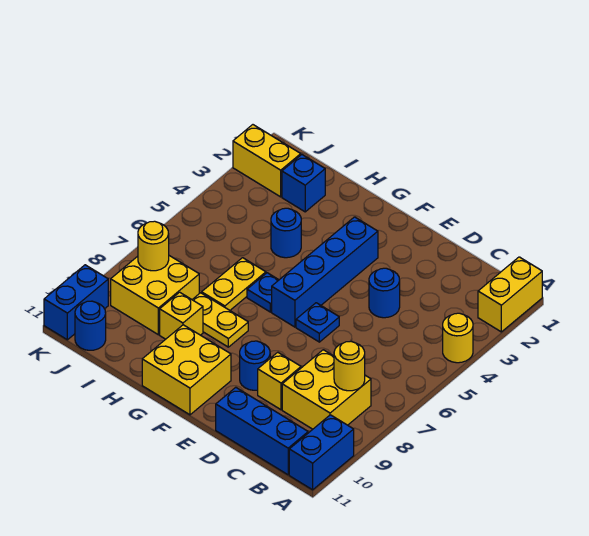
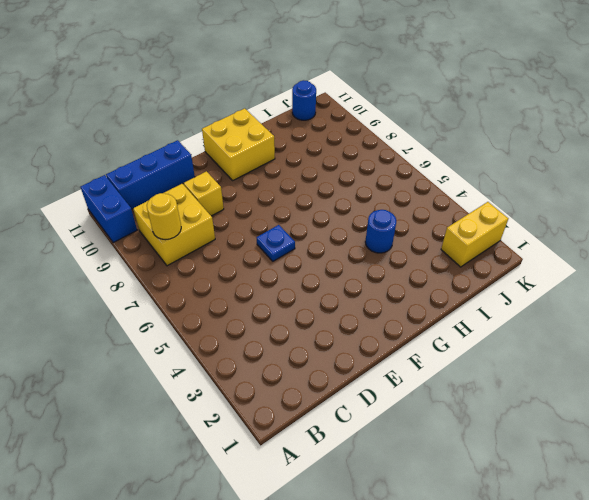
none -> yellow brick A1:A2 level 1
none -> yellow round brick A4 level 1
none -> blue round brick D4 level 1

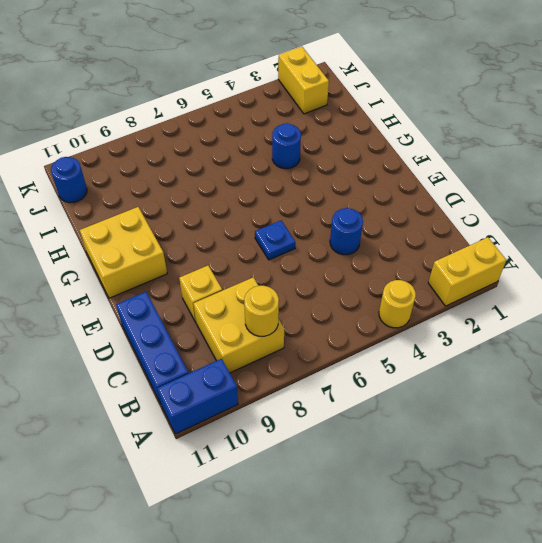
none -> blue round brick E9 level 1
none -> blue brick F3:F6 level 1
none -> blue plate G6 level 1

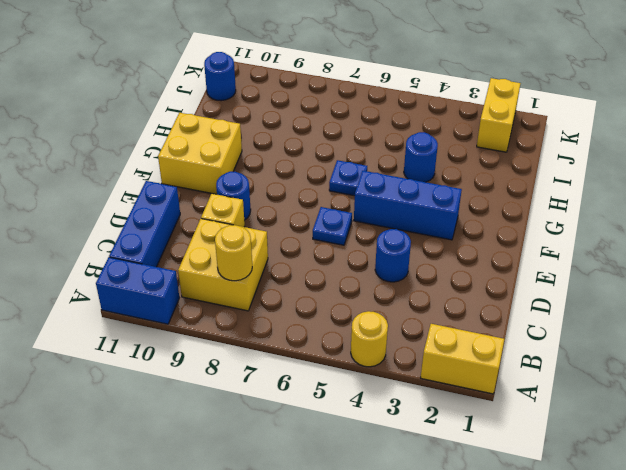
blue brick F3:F5 level 1 -> blue brick F3:F6 level 1
none -> yellow plate G8:H8 level 1
none -> yellow plate H6:H7 level 1
none -> yellow brick H9 level 1

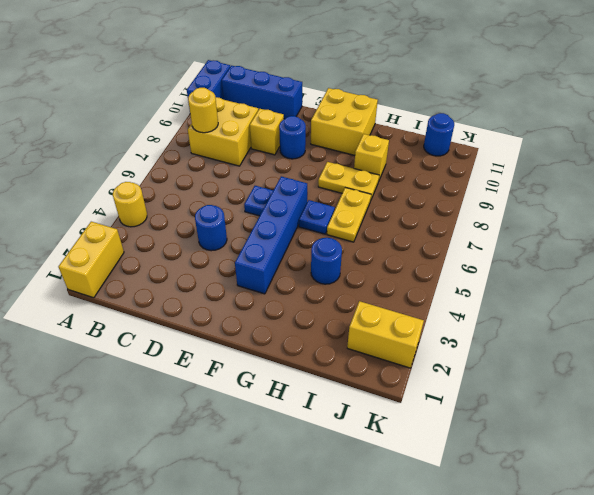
none -> blue brick I2 level 1
none -> yellow brick I8:J9 level 1
none -> blue brick K10:K11 level 1

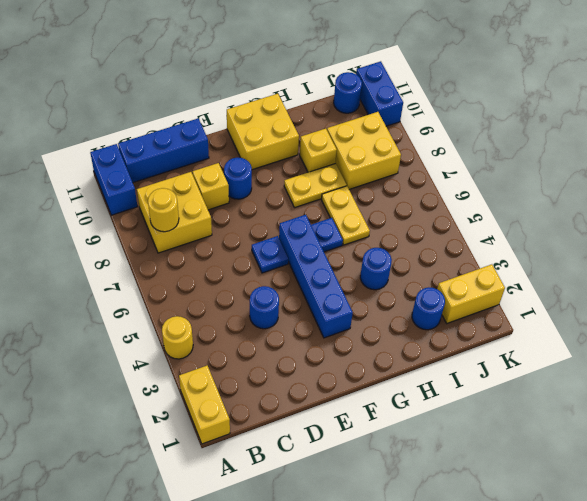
blue round brick I2 level 1 -> blue brick I2 level 1
none -> yellow round brick J8 level 2

